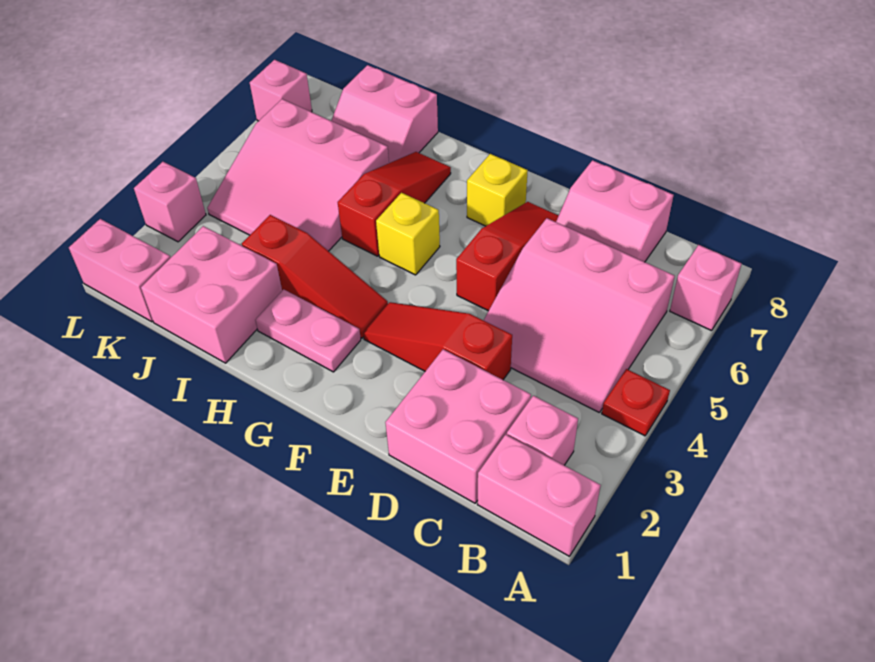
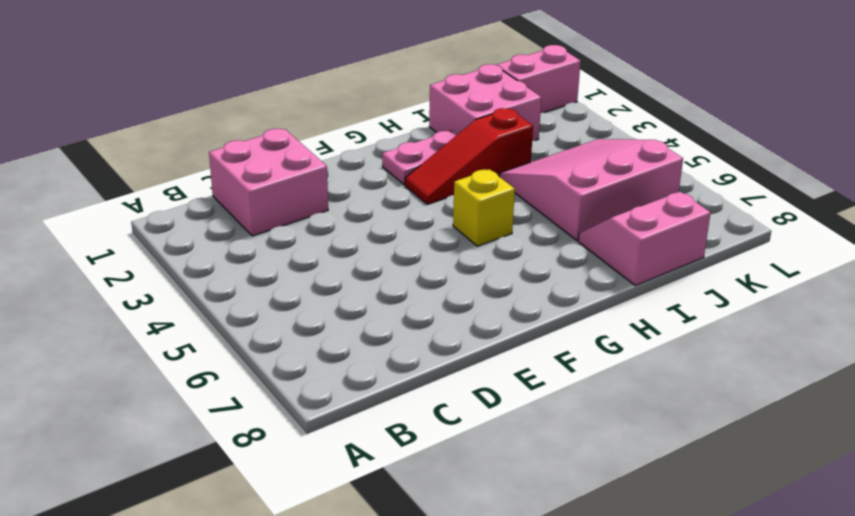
none -> pink brick A1:B1 level 1
none -> red plate A4 level 1
none -> pink brick A7 level 1

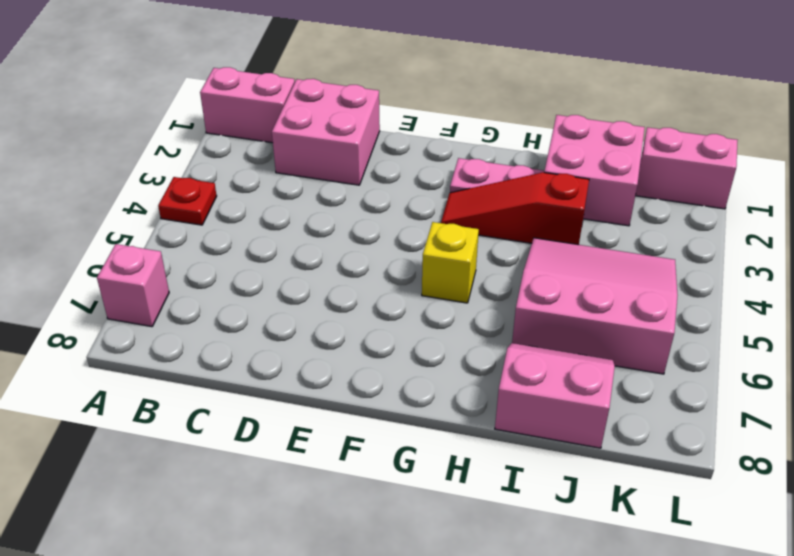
none -> pink brick B2 level 1
none -> pink slope B4:D6 level 1 top 6
none -> pink slope C7:D8 level 1 top 8

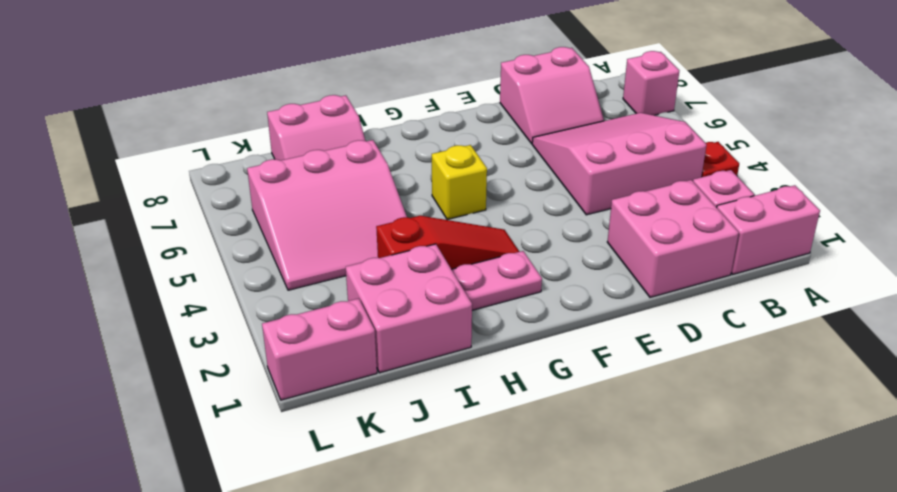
pink slope B4:D6 level 1 top 4 -> pink slope B4:D6 level 1 top 6
none -> red slope D3:F3 level 1 top D
none -> red slope E5:E7 level 1 top 5
none -> yellow brick F7 level 1

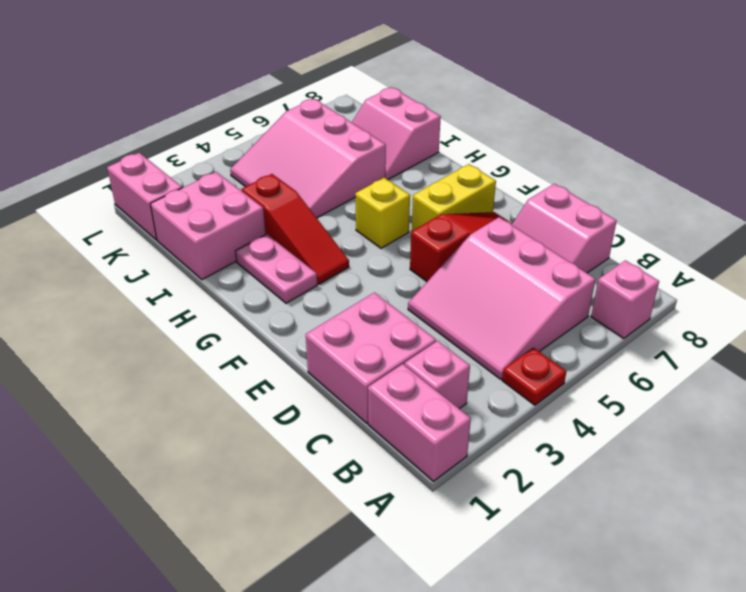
yellow brick F6:F7 level 1 -> yellow brick F7 level 1
none -> red slope D3:F3 level 1 top D
none -> red slope H5:H7 level 1 top 5
none -> pink brick L3 level 1

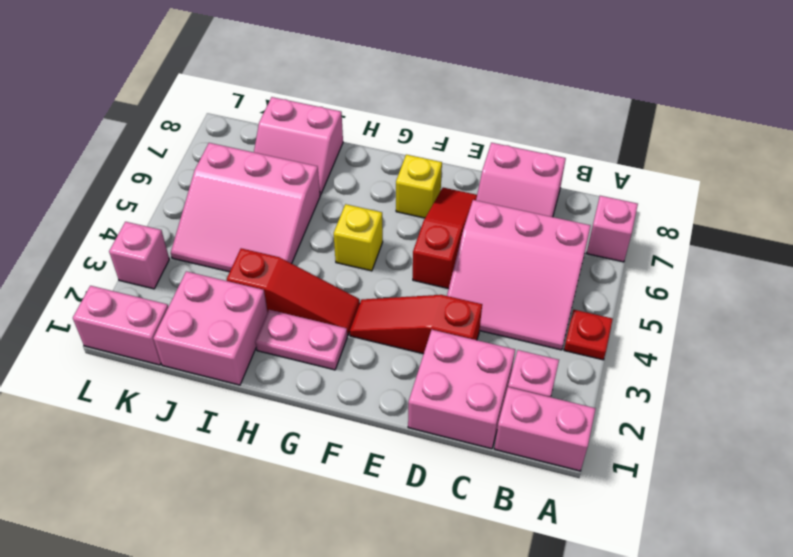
none -> red slope H5:H7 level 1 top 5
none -> pink brick L7 level 1

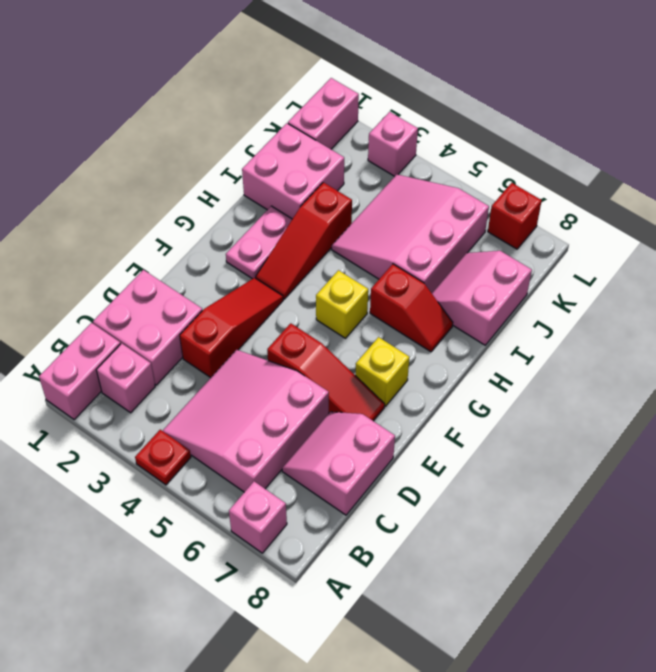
red slope H6:H7 level 1 top 6 -> red slope H5:H7 level 1 top 5
red brick L7 level 1 -> pink brick L7 level 1

